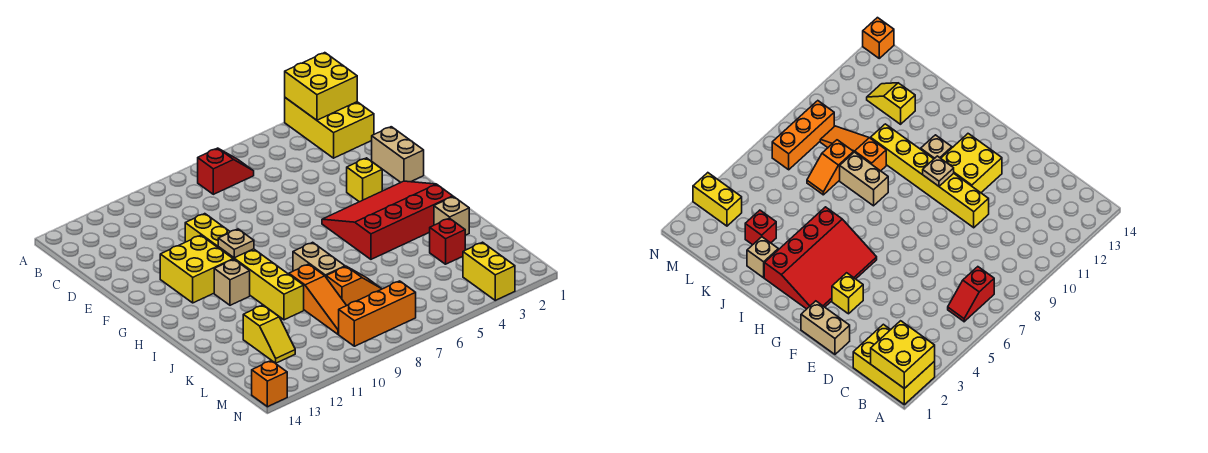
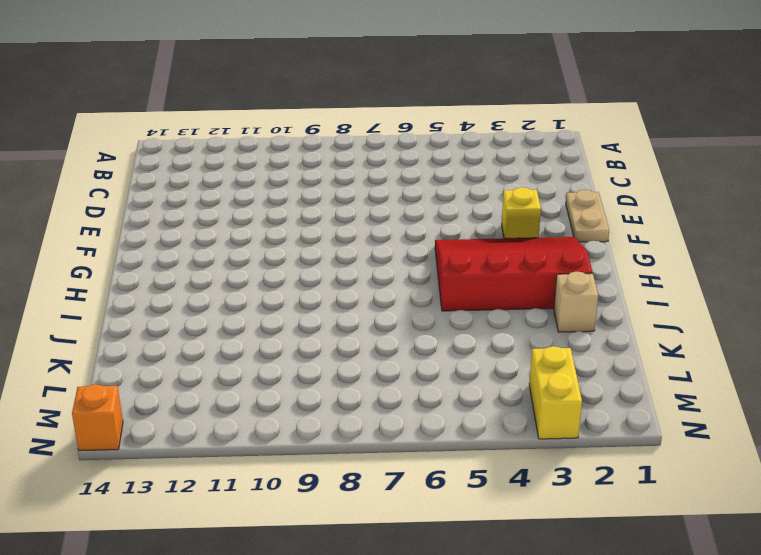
tan plate E1:F1 level 1 -> tan brick E1:F1 level 1
none -> yellow brick A1:C2 level 1
none -> red slope B6:B7 level 1 top 7
none -> yellow brick E10:J10 level 1

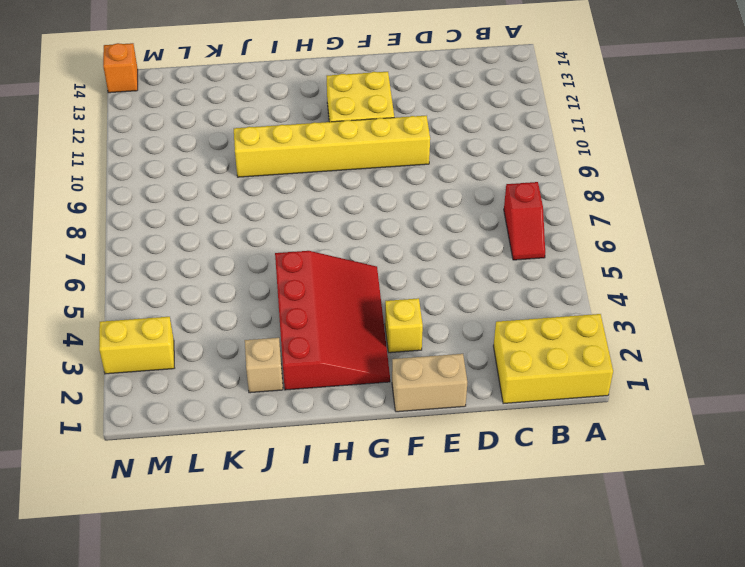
none -> tan brick H11 level 1
none -> tan brick I8:J8 level 1
none -> orange slope J9:L9 level 1 top J

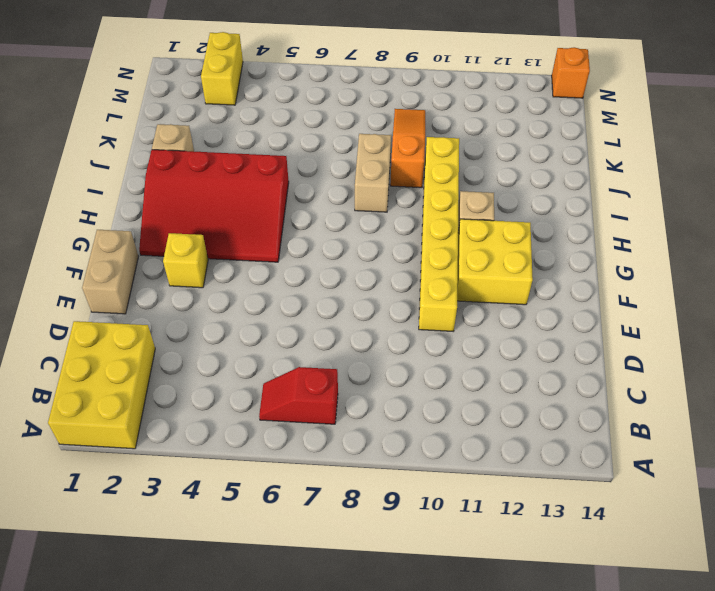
none -> red brick K3 level 1
none -> orange slope K7:K8 level 1 top 8
none -> yellow slope K12:L12 level 1 top K

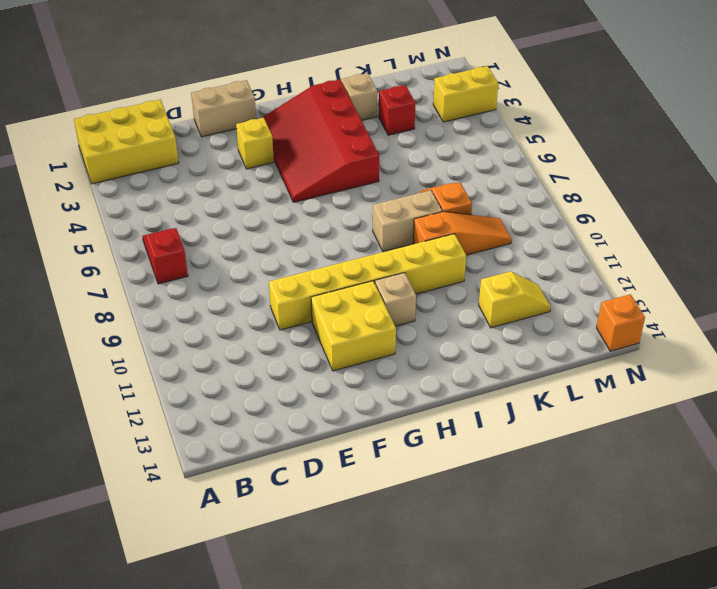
none -> orange brick M7:M9 level 1
none -> yellow brick A1:B2 level 2
none -> tan plate G10 level 2

